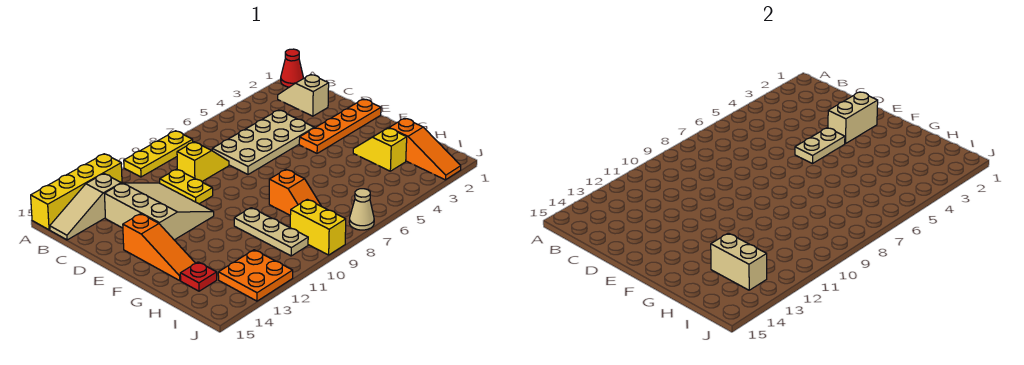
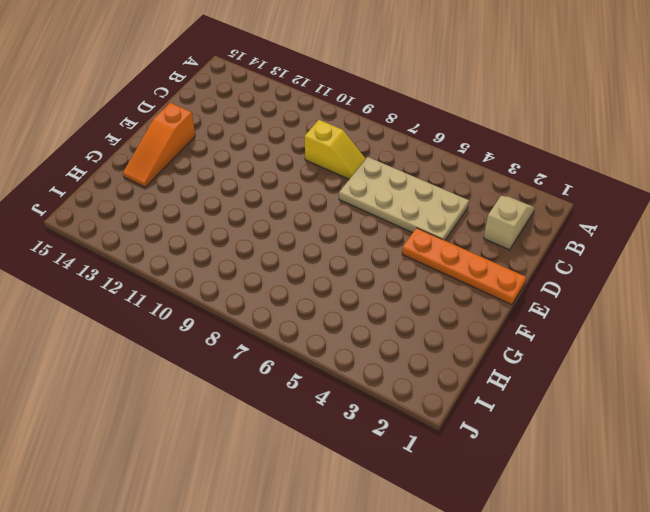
none -> red cone A1 level 1
none -> yellow plate A8:A10 level 1
none -> yellow brick A12:A15 level 1

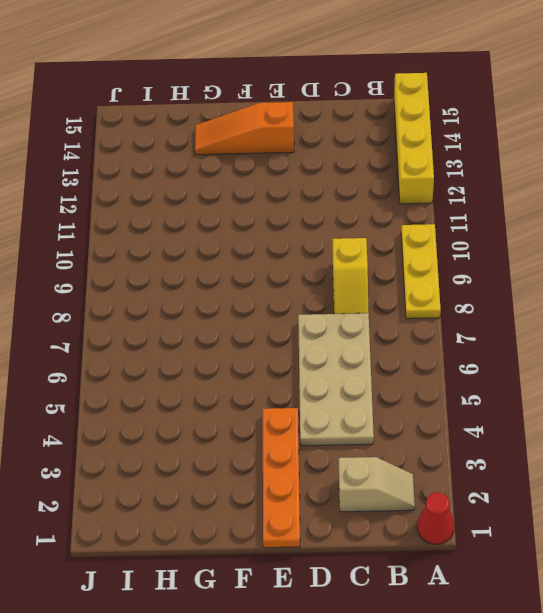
none -> tan slope B13:B15 level 1 top 13
none -> yellow plate C10:D10 level 1
none -> tan slope C11:E13 level 1 top 13

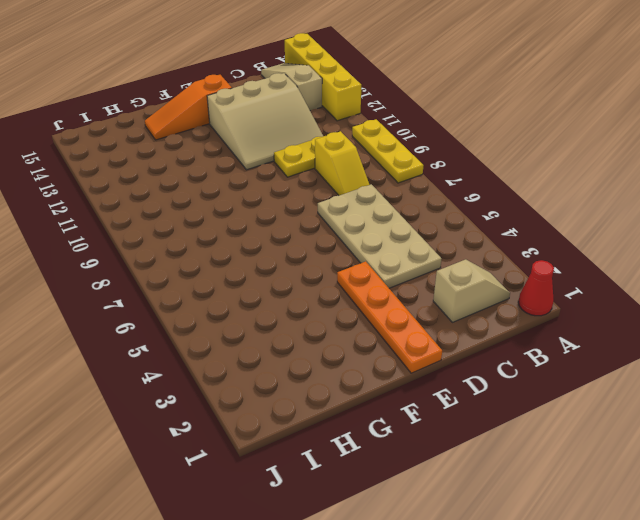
none -> yellow slope G3:H3 level 1 top H
none -> orange slope G8:H8 level 1 top G
none -> tan plate G10:I10 level 1

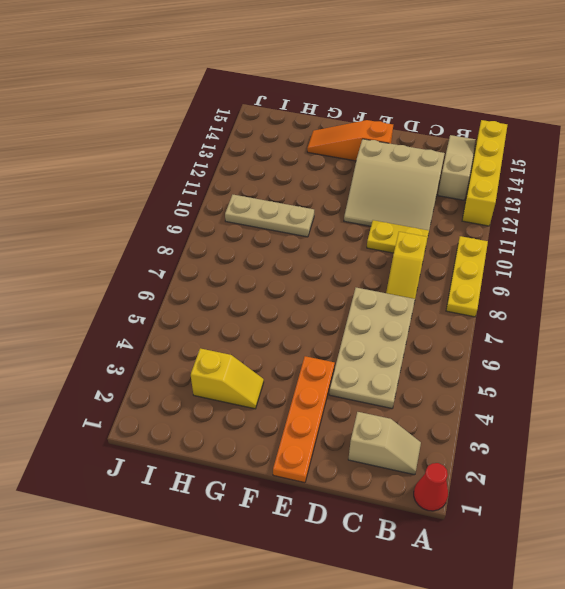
none -> orange slope G8:H8 level 1 top G
none -> orange slope H2:J2 level 1 top H
none -> red plate H14 level 1

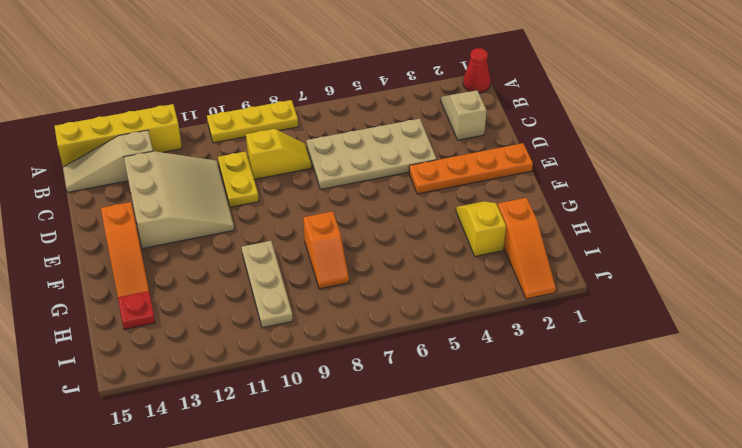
none -> yellow brick I9:J9 level 1
none -> orange plate I12:J13 level 1
none -> tan cone J7 level 1

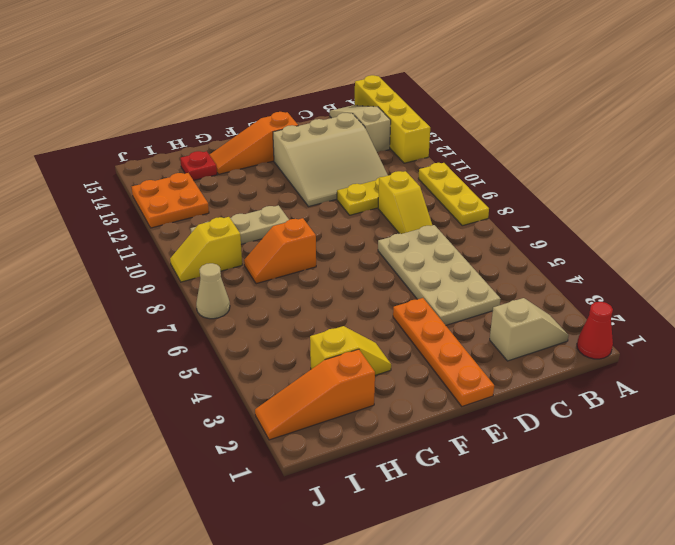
yellow slope I9:J9 level 1 top I -> yellow brick I9:J9 level 1
none -> tan brick E2:E3 level 2
none -> tan plate E4:E5 level 2
none -> tan brick H13:I13 level 2

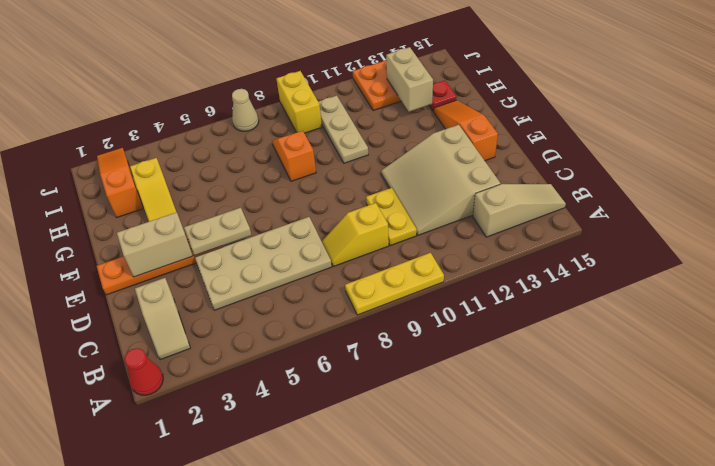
none -> yellow brick A12:A15 level 1

